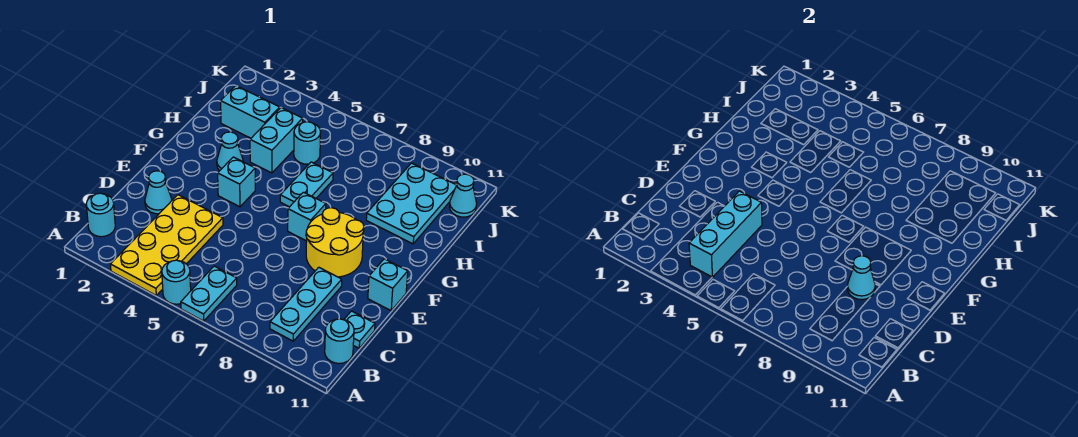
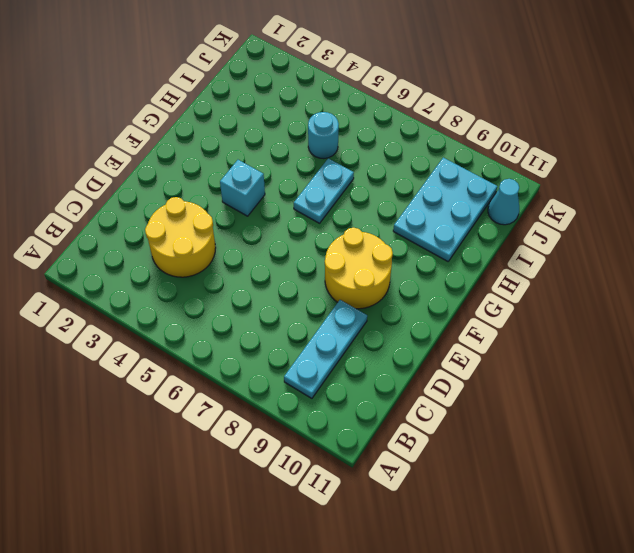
yellow round brick C3:D4 level 1 -> yellow plate A3:D4 level 1
none -> cyan round brick A5 level 1
none -> cyan plate A6:B6 level 1
none -> cyan round brick B1 level 1

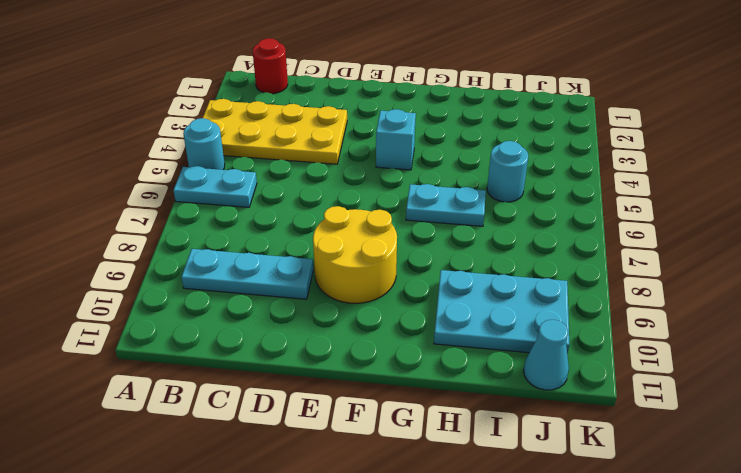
red round brick B1 level 1 -> cyan round brick B1 level 1
none -> cyan round brick B11 level 1
none -> cyan plate C11 level 1
none -> cyan cone D2 level 1

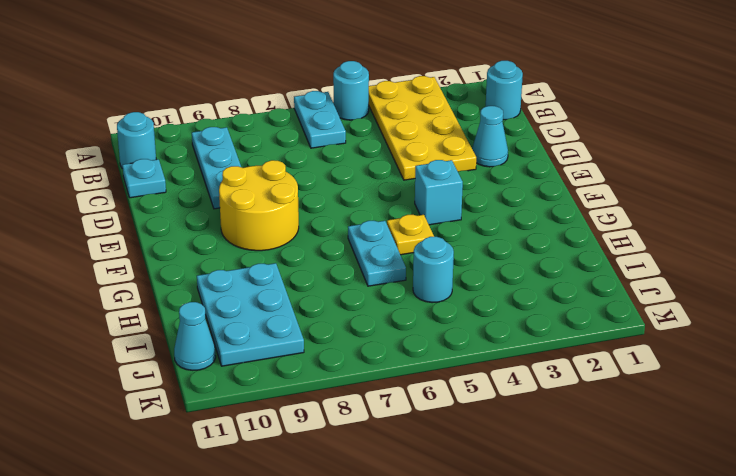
yellow plate G5 level 1 -> none
none -> cyan brick E11 level 1
none -> cyan brick F7 level 1
none -> cyan cone G3 level 1

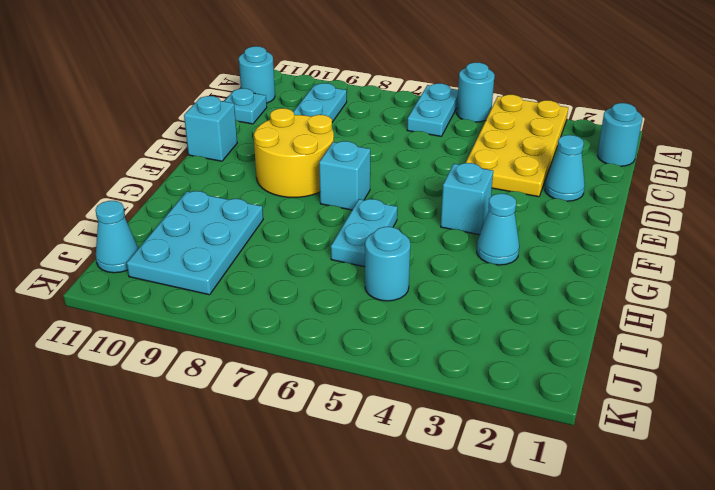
none -> cyan brick H4:I4 level 1
none -> cyan brick I2:I3 level 1
none -> cyan brick B4:D4 level 2

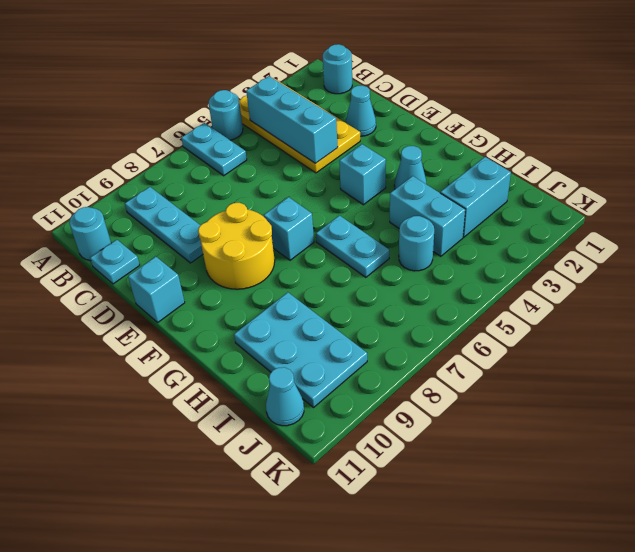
none -> cyan cone D9 level 2

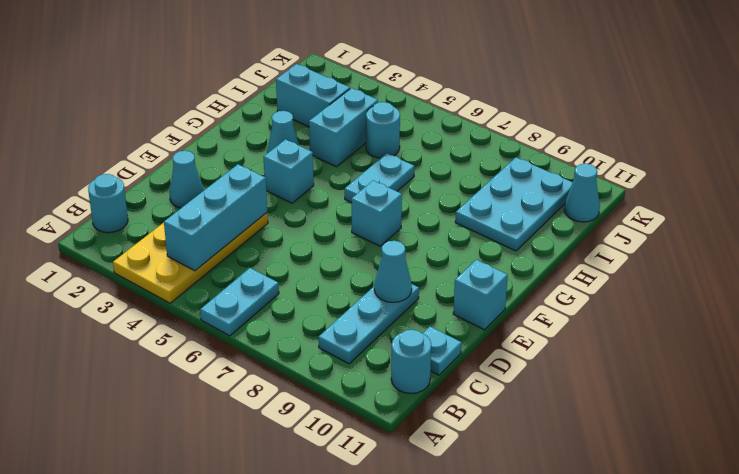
none -> cyan round brick A5 level 1
none -> yellow round brick E8:F9 level 1

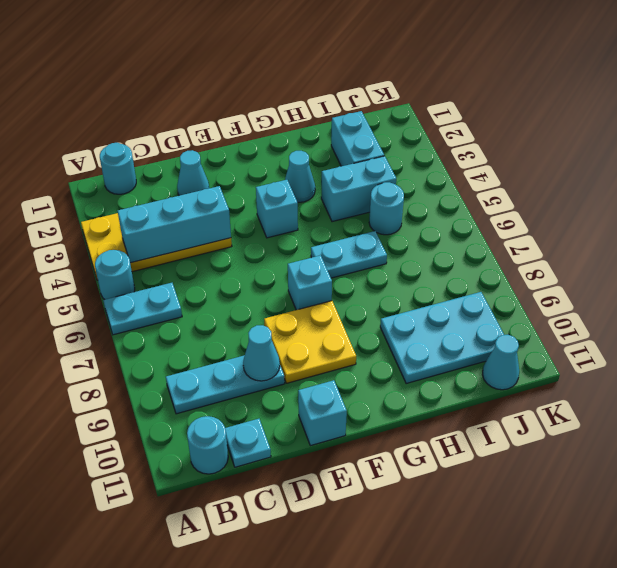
yellow plate E8:F9 level 1 -> yellow round brick E8:F9 level 1

